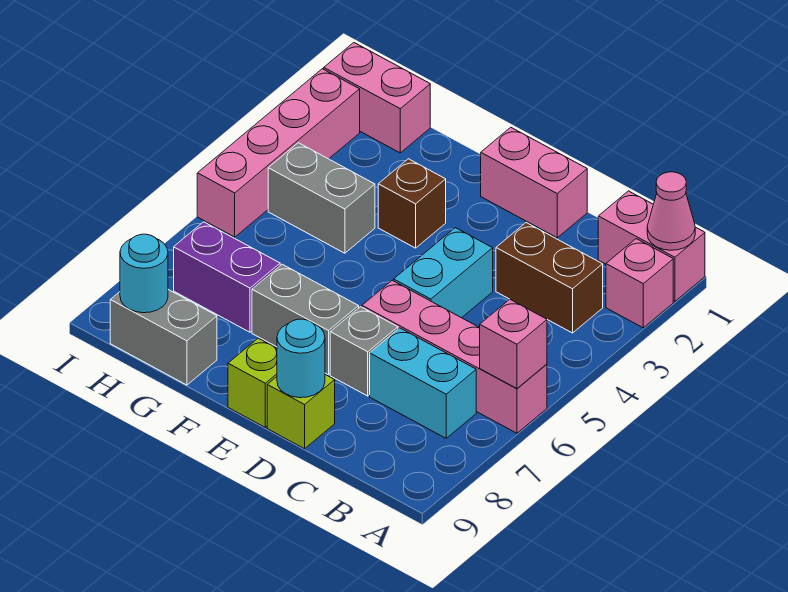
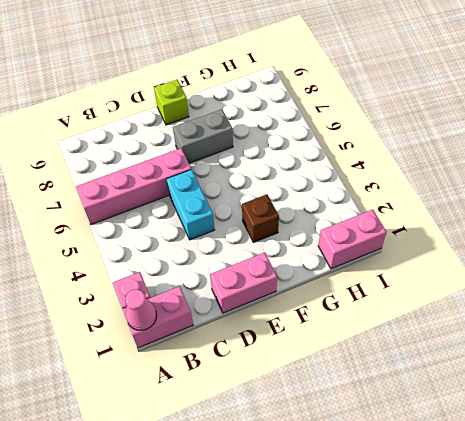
none -> brown brick B3:C3 level 1
none -> cyan brick B7:C7 level 1
none -> grey brick D7 level 1

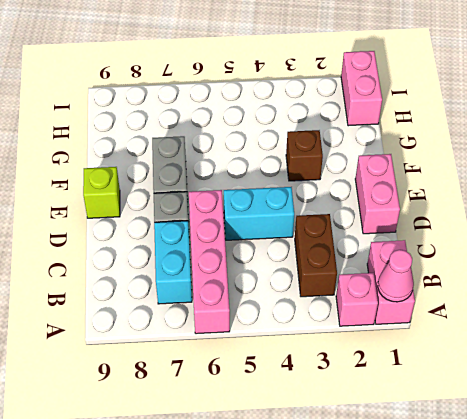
none -> lime brick D9 level 1
none -> grey brick G4:H4 level 1
none -> purple brick G7:H7 level 1

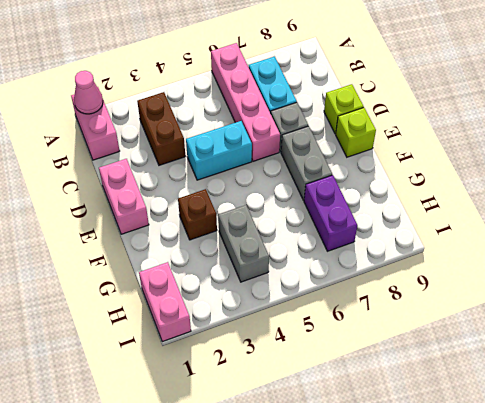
none -> pink brick A2 level 1
none -> grey brick G9:H9 level 1
none -> pink brick I2:I5 level 1

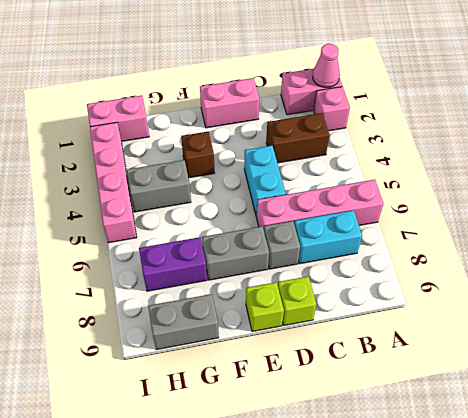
none -> pink brick A6 level 2
none -> cyan round brick D9 level 2
none -> cyan round brick H9 level 2

